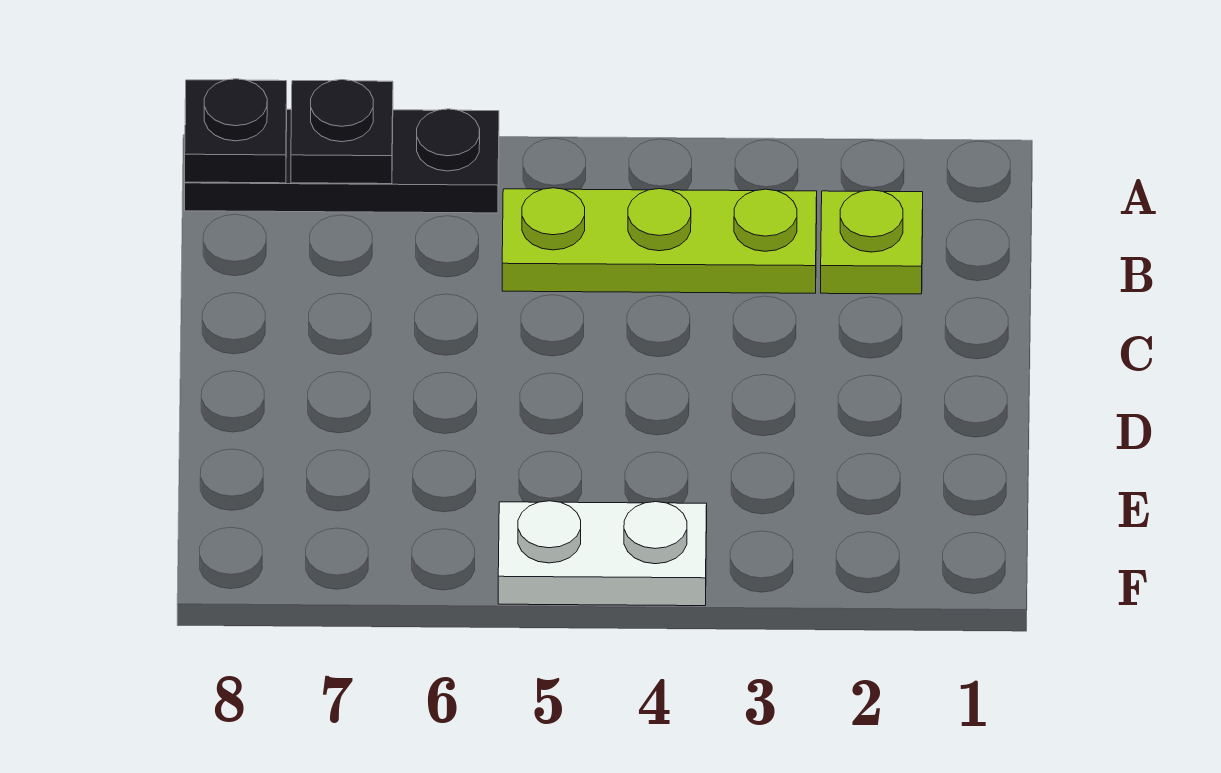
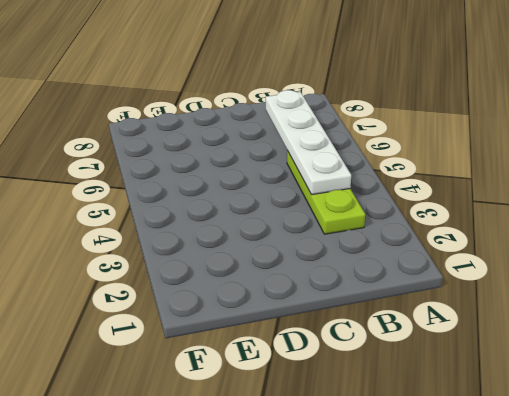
white plate B4:B7 level 2 -> none
none -> black plate A6:A8 level 1
none -> lime plate B2 level 1

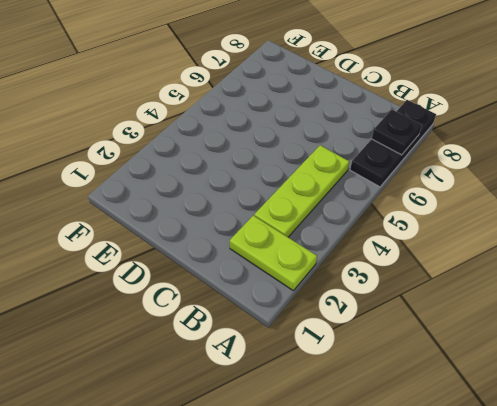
lime plate A2:B2 level 1 -> lime plate B2 level 1
none -> white plate F4:F5 level 1
none -> black plate A8 level 2

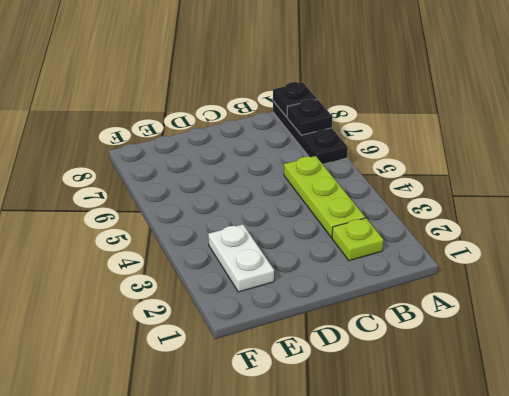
white plate E2:E3 level 1 -> white plate F4:F5 level 1

